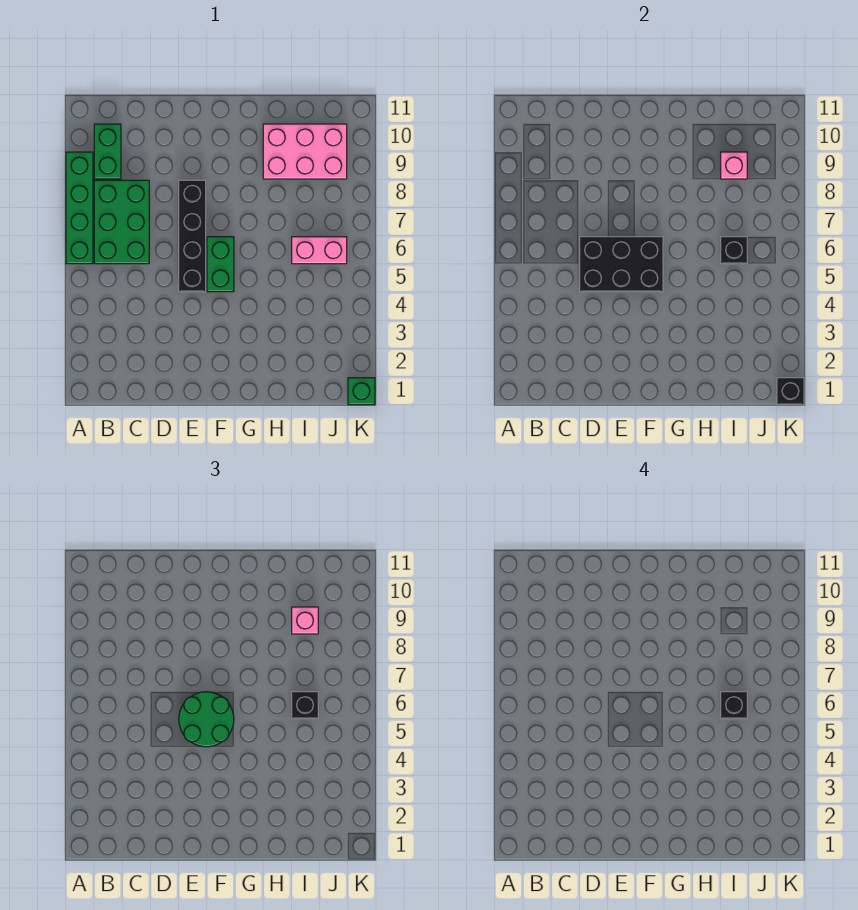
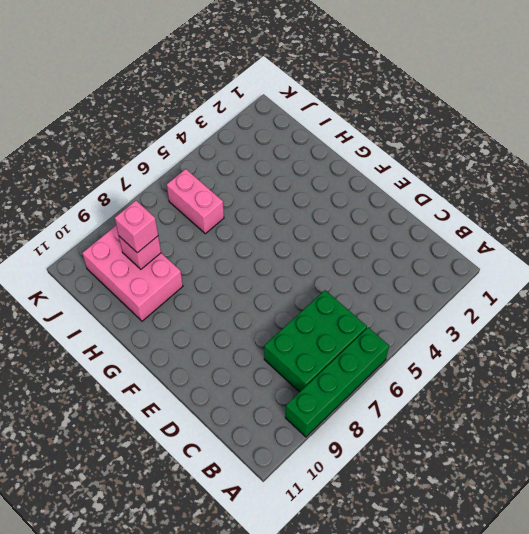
none -> green brick B9:B10 level 1
none -> black brick E5:E8 level 1
none -> green brick F5:F6 level 1

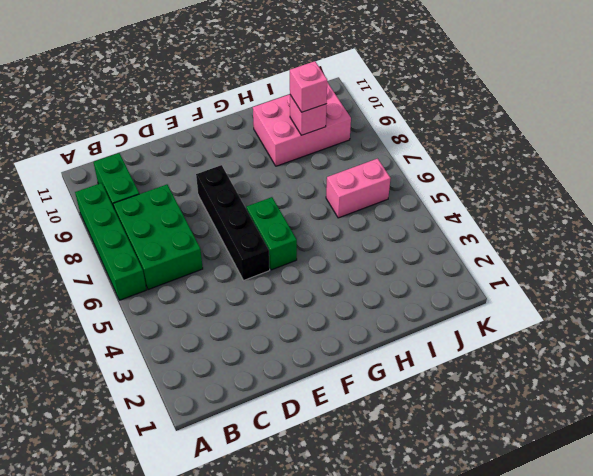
none -> green brick K1 level 1
none -> black brick D5:F6 level 2
none -> black brick I6 level 2

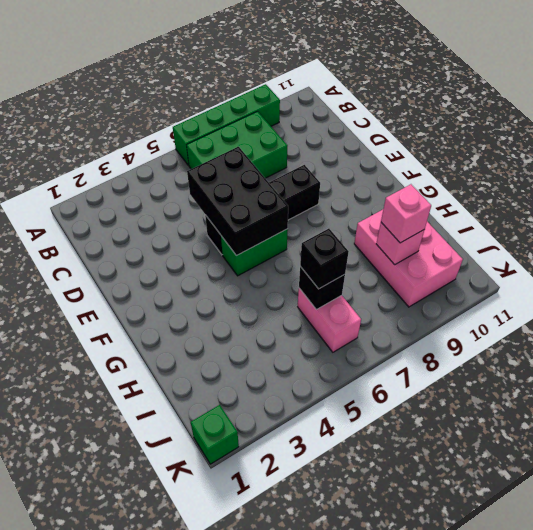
none -> green brick B9:B10 level 1
none -> black brick K1 level 2
none -> green round brick E5:F6 level 3

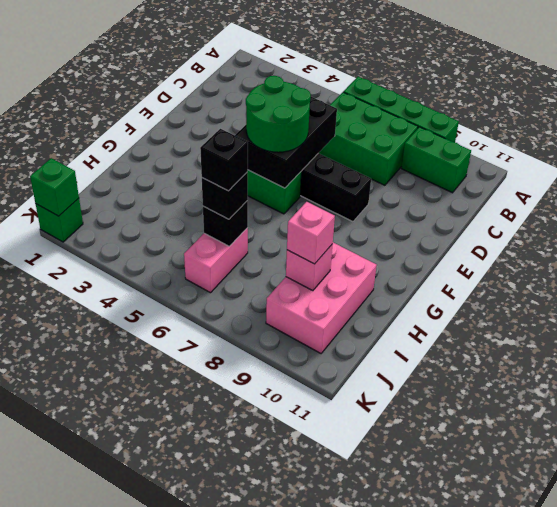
green brick K1 level 2 -> black brick K1 level 2

